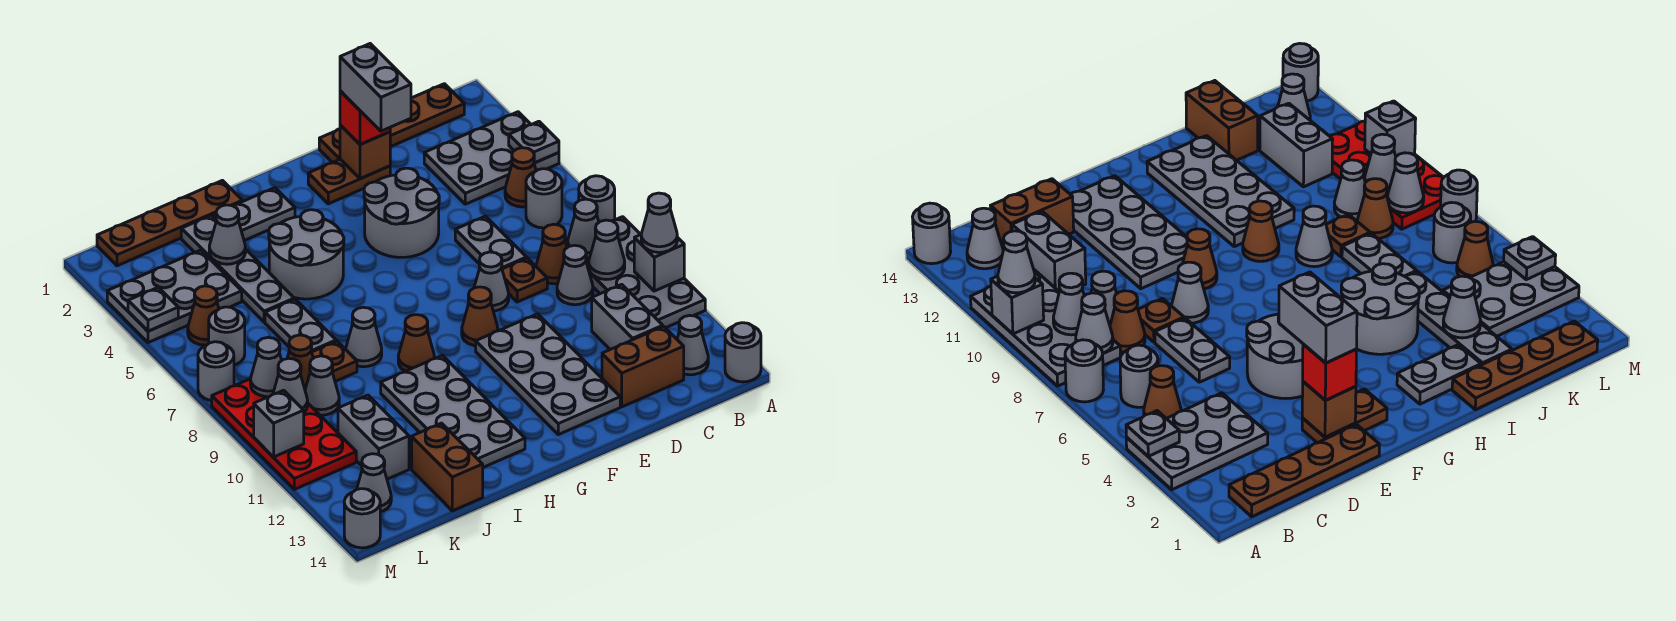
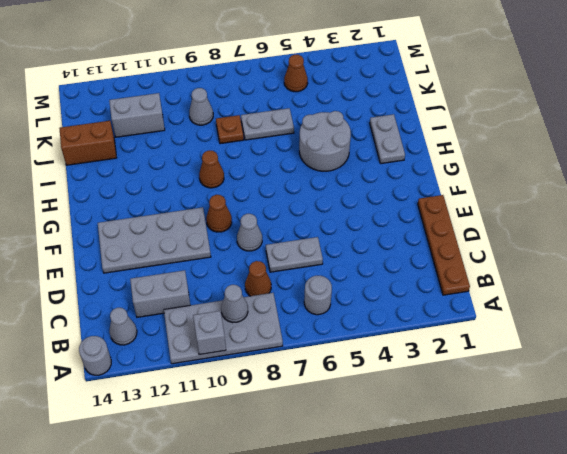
none -> grey plate A3:C4 level 1
none -> grey round brick A7 level 1
none -> brown cone B5 level 1
none -> grey cone C9 level 1

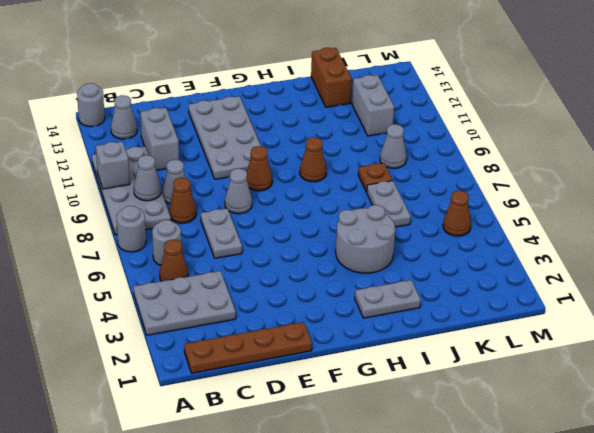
none -> brown brick C13:D13 level 1
none -> brown plate D8 level 1
none -> brown plate E2:F2 level 1
none -> grey round brick E4:F5 level 1

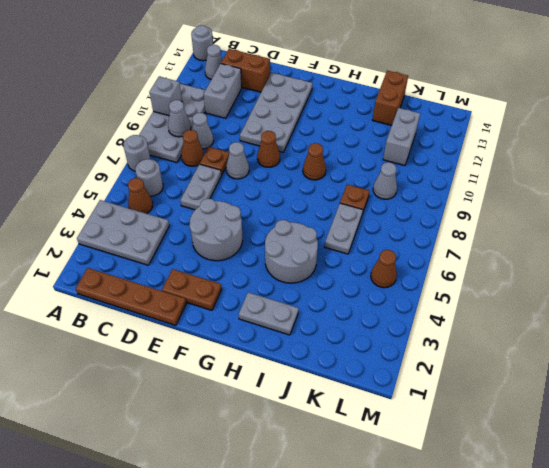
none -> grey plate H10:I13 level 1
none -> brown plate I1:L1 level 1
none -> grey cone I8 level 1
none -> grey plate J2:J5 level 1

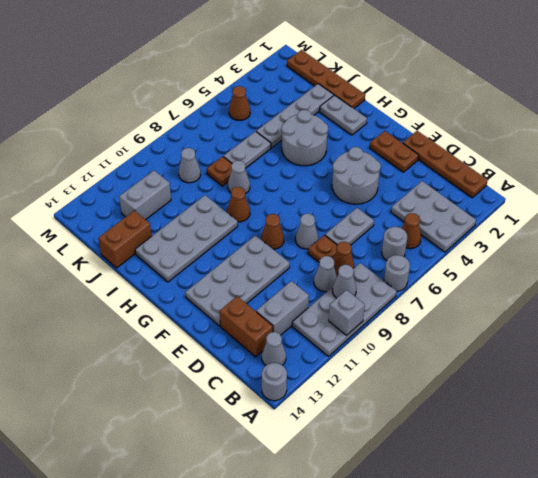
none -> grey plate K3:M4 level 1
none -> brown cone K8 level 1
none -> grey round brick L6 level 1
none -> red plate L8:M11 level 1

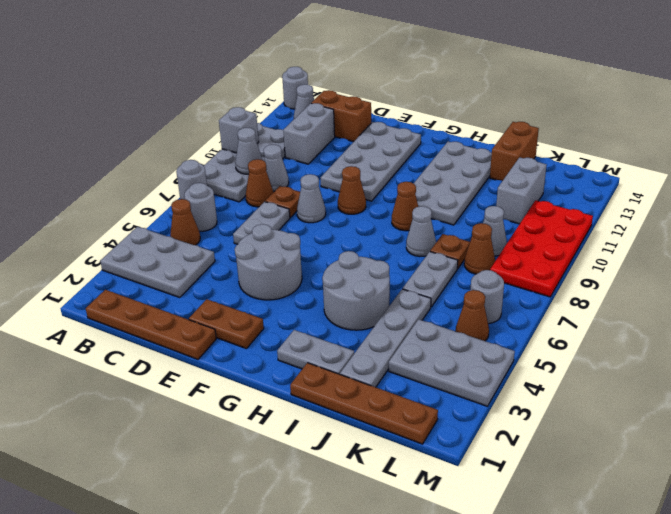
none -> grey cone L13 level 1
none -> grey round brick M7 level 1
none -> grey round brick M14 level 1
none -> grey plate A4 level 2

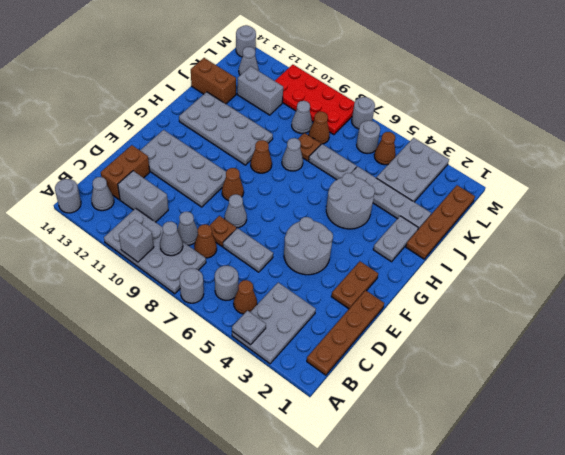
none -> grey cone B8 level 2
none -> brown brick E2 level 2
none -> grey cone J3 level 2
none -> grey cone L8 level 2

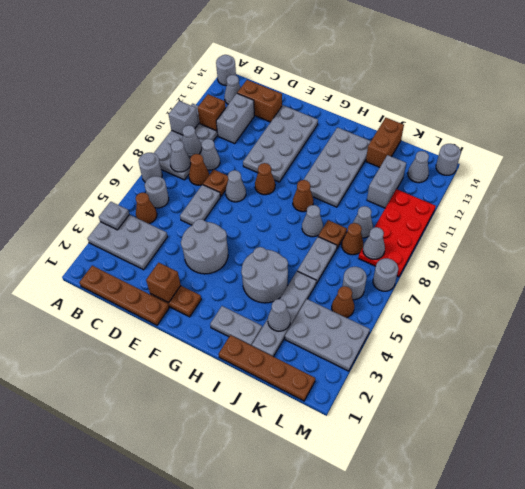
brown brick B11 level 2 -> none
none -> grey cone L9 level 2
none -> grey plate M4 level 2
none -> grey brick M10 level 2
none -> grey cone A10 level 3

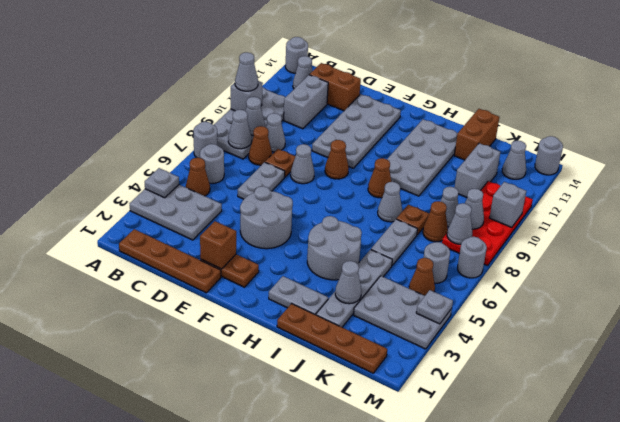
none -> red brick E2 level 3
none -> grey brick E2:E3 level 4

